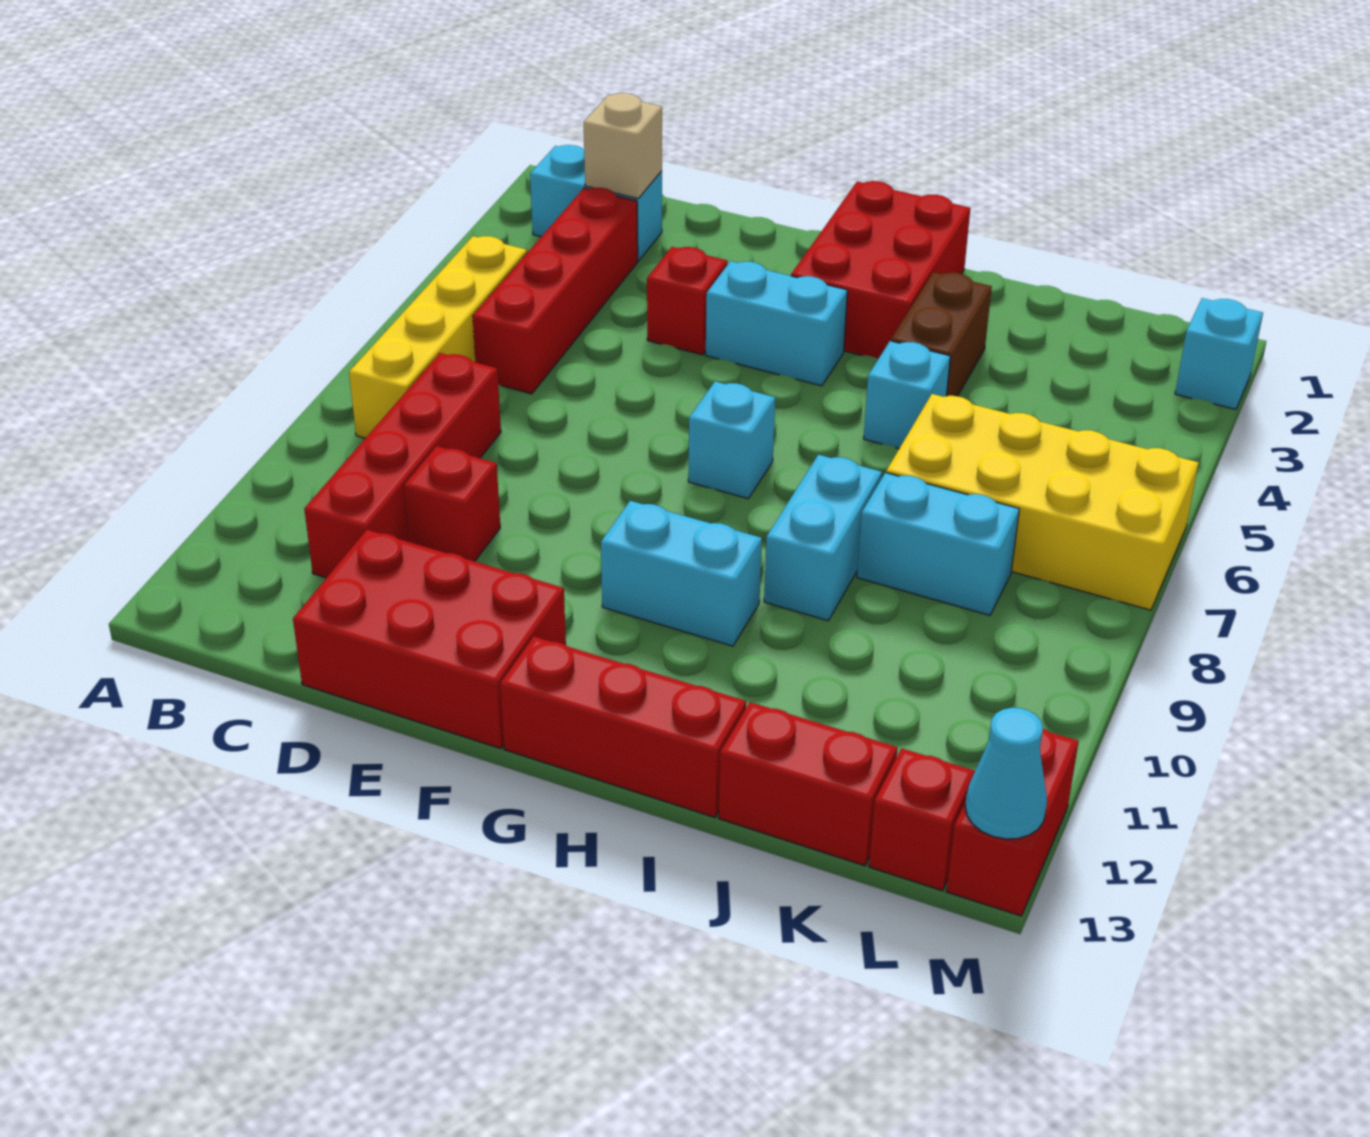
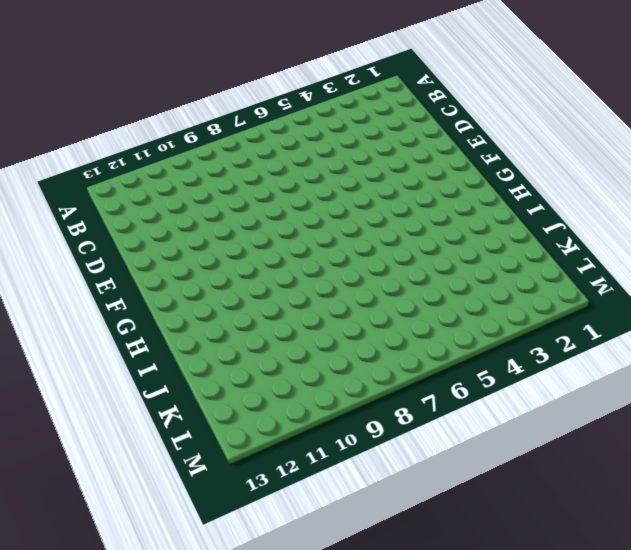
none -> cyan brick B2:C2 level 1
none -> yellow brick B5:B8 level 1
none -> red brick C3:C6 level 1

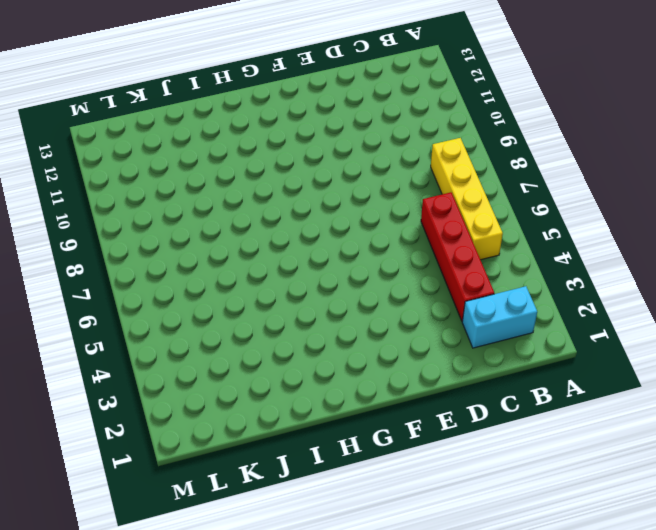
none -> red brick C8:C11 level 1
none -> red brick D10 level 1
none -> red brick D12:F13 level 1

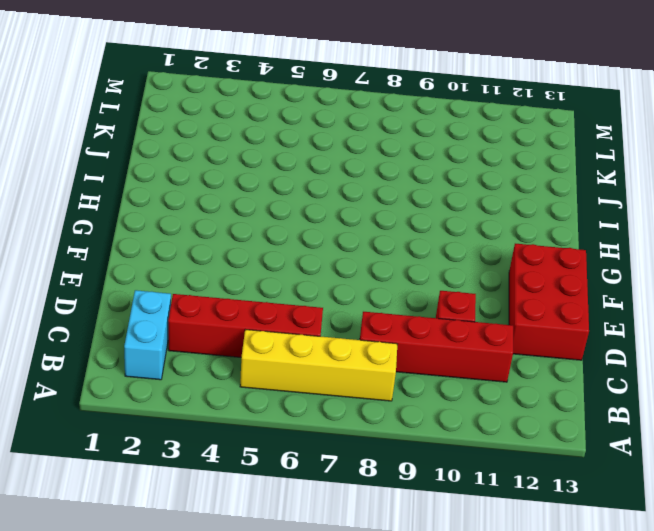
none -> red brick E4 level 1
none -> cyan brick F4:G4 level 1
none -> red brick G1:H3 level 1

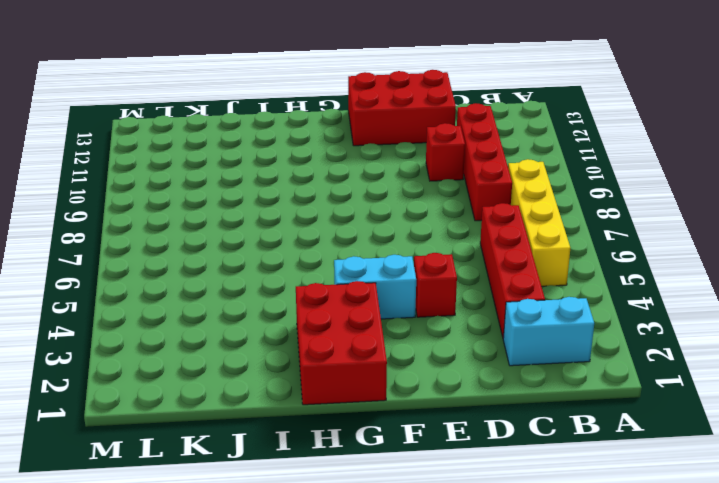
none -> cyan brick G7 level 1
none -> cyan brick G10:H10 level 1
none -> red brick G13:I13 level 1

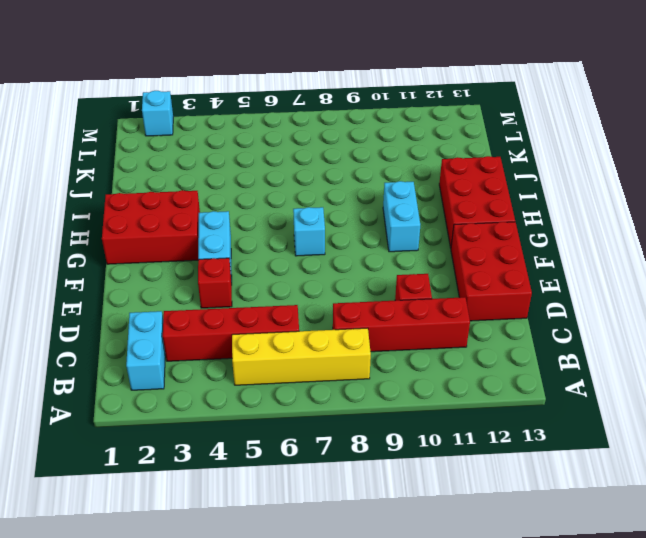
red brick G12:I13 level 1 -> red brick G13:I13 level 1
none -> brown brick I3:I4 level 1
none -> cyan brick I5 level 1
none -> cyan brick I8:I9 level 1

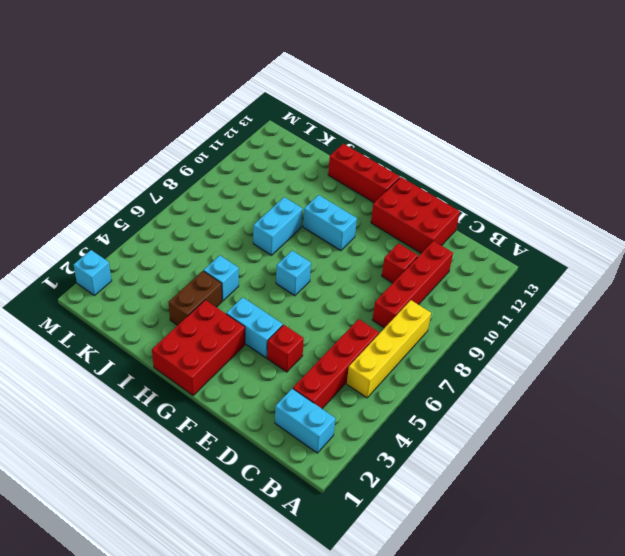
none -> yellow brick J6:M7 level 1
none -> cyan brick J8:K8 level 1
none -> red brick J13:K13 level 1

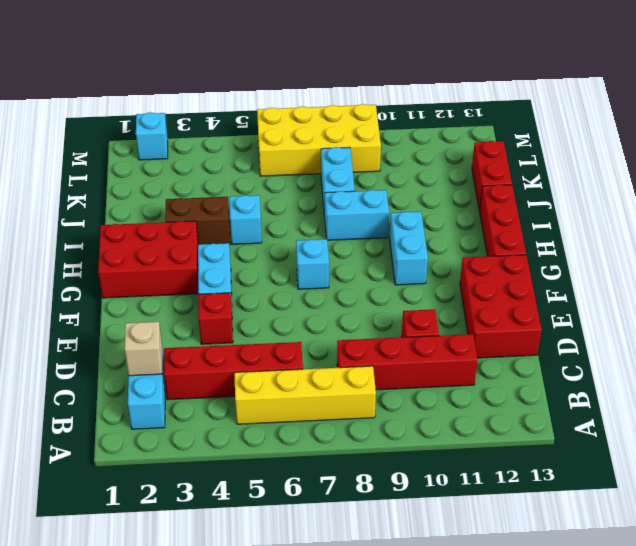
yellow brick L6:M9 level 1 -> yellow brick J6:M7 level 1
none -> red brick L13 level 1
none -> red brick M12:M13 level 1
none -> cyan cone M13 level 2

